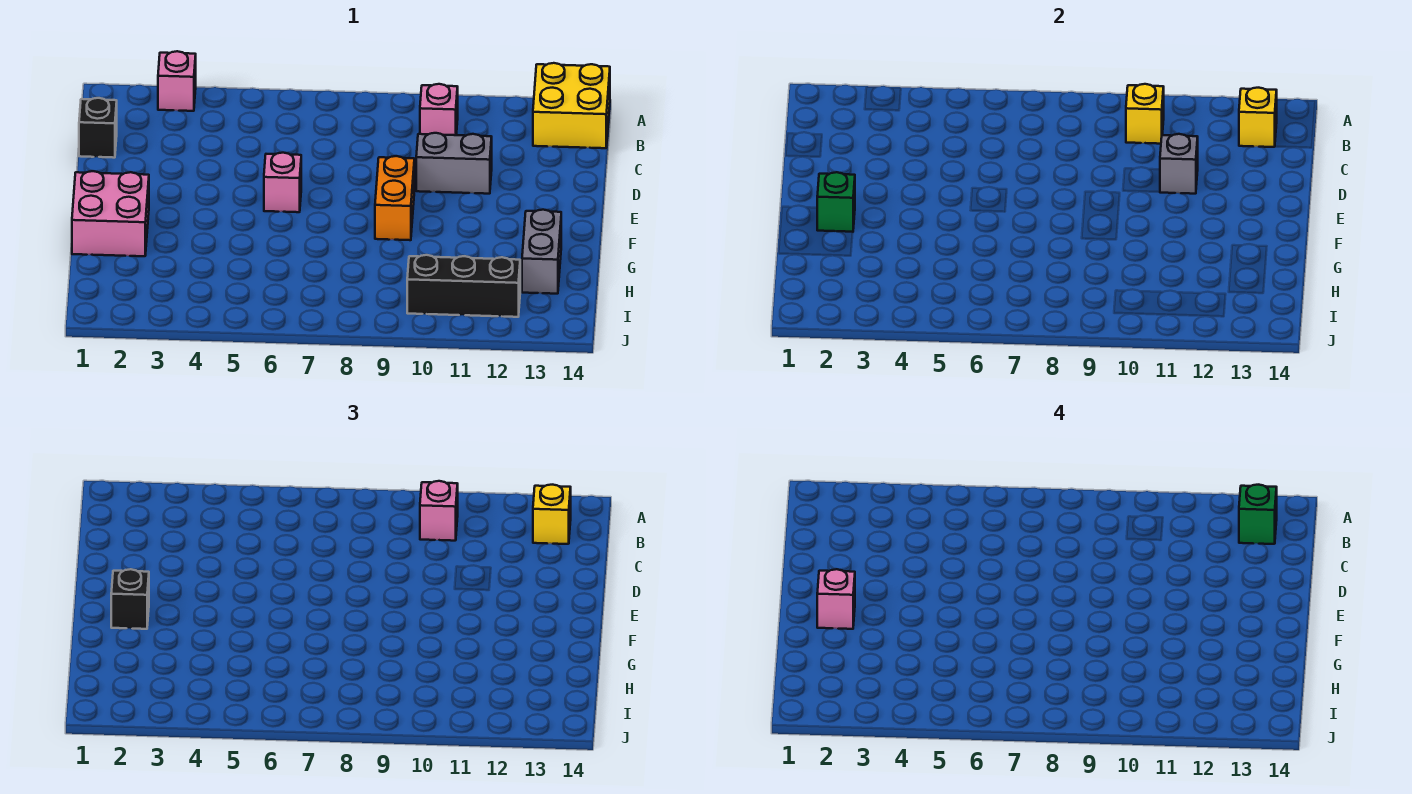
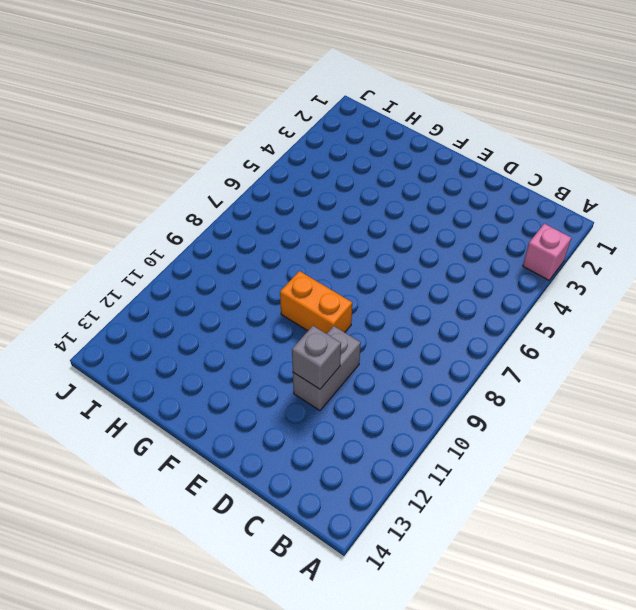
none -> yellow brick A13:B14 level 1
none -> pink brick B10 level 1
none -> black brick C1 level 1

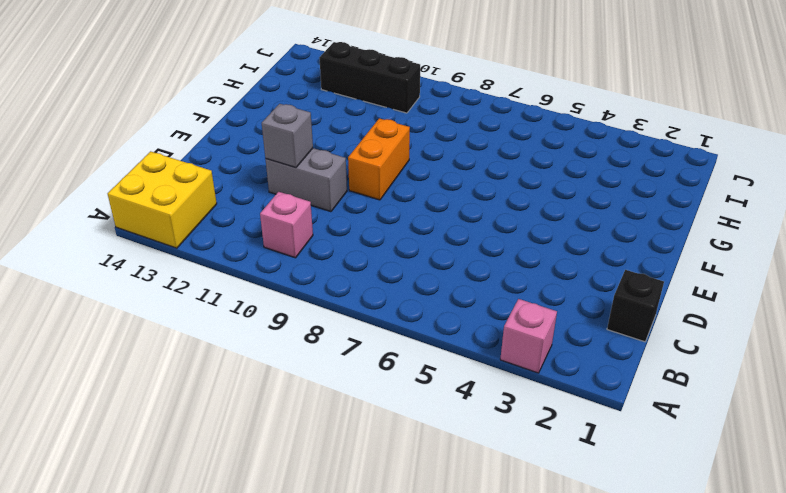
none -> pink brick E6 level 1
none -> pink brick F1:G2 level 1
none -> grey brick G13:H13 level 1

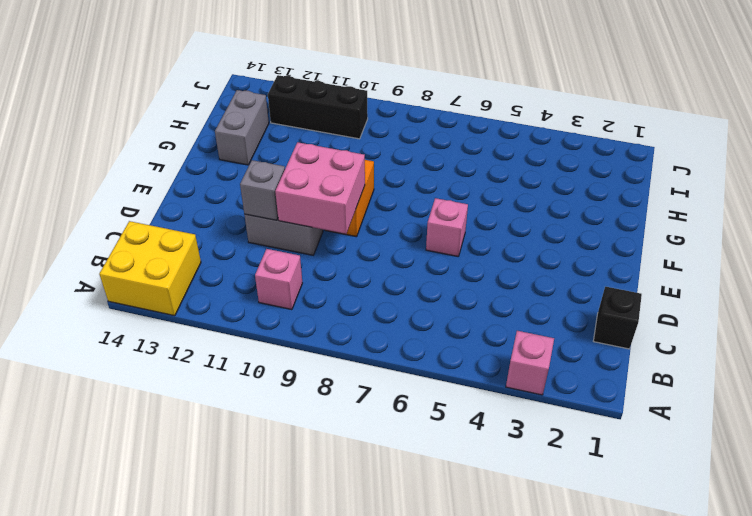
pink brick D9:E10 level 2 -> pink brick F1:G2 level 1
none -> yellow brick B10 level 2
none -> yellow brick B13 level 2
none -> green brick F2 level 2

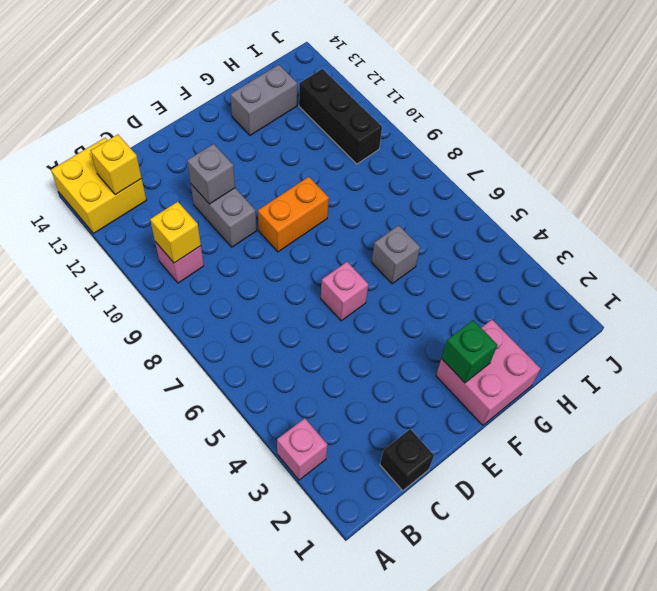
grey brick G6 level 1 -> none
none -> pink brick B10 level 3
none -> yellow brick B13 level 3
none -> black brick F2 level 3

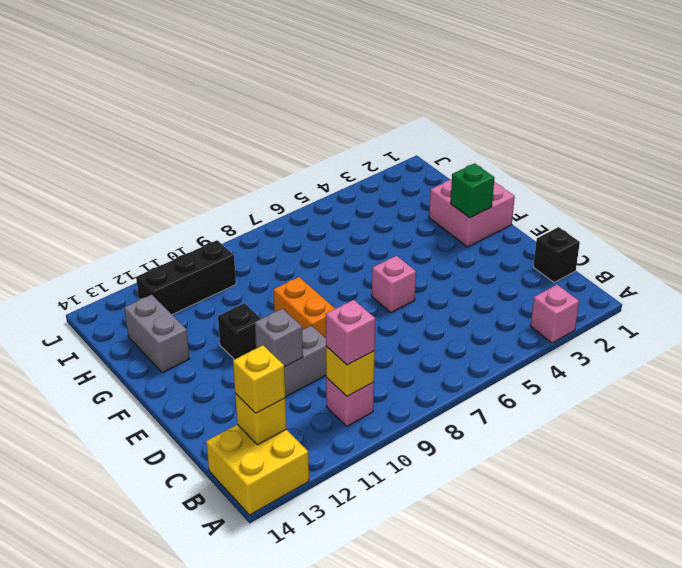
black brick F11 level 1 -> black brick F2 level 3
none -> green brick B13 level 4
none -> pink brick F2 level 4

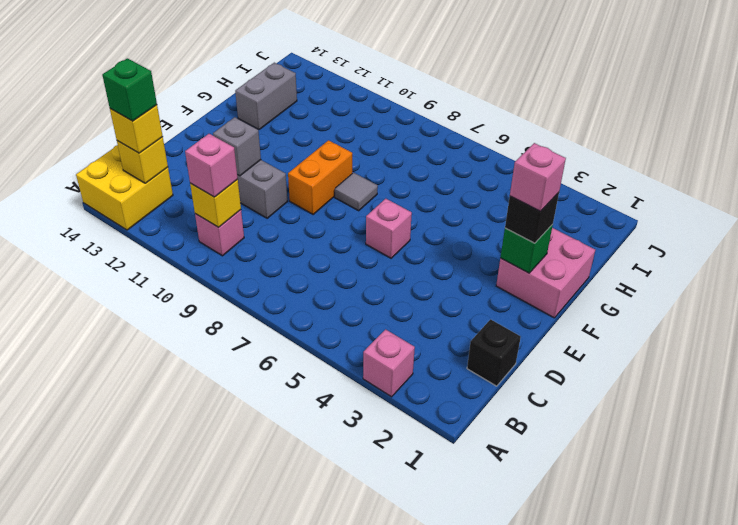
grey tile F8 level 1 -> none
none -> black brick I10:I12 level 1

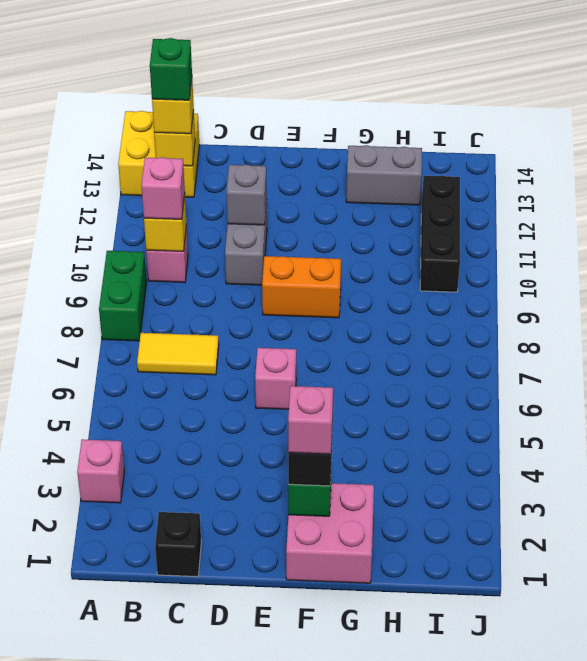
green brick A8:A9 level 1 -> none
yellow tile B7:C7 level 1 -> none

